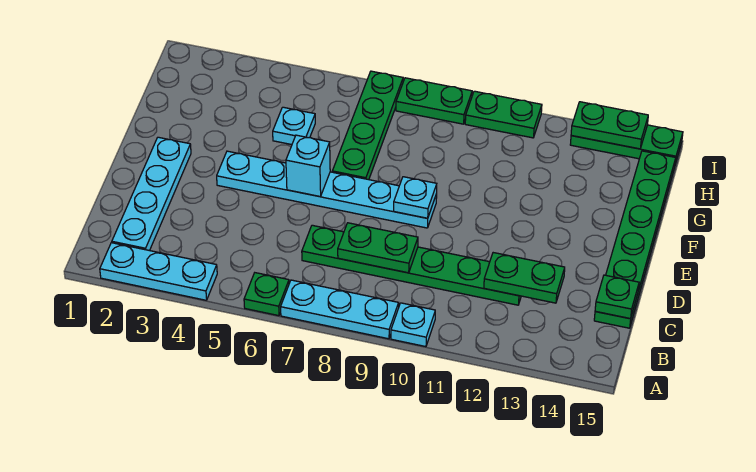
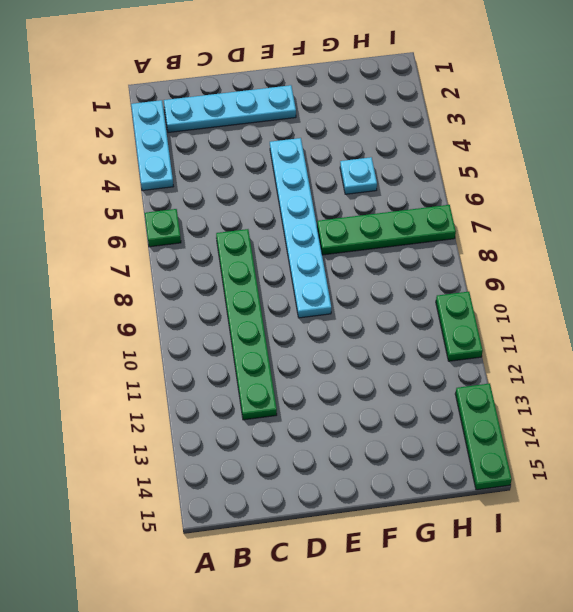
none -> cyan plate A7:A9 level 1
none -> cyan plate A10 level 1
none -> green plate C15:H15 level 1

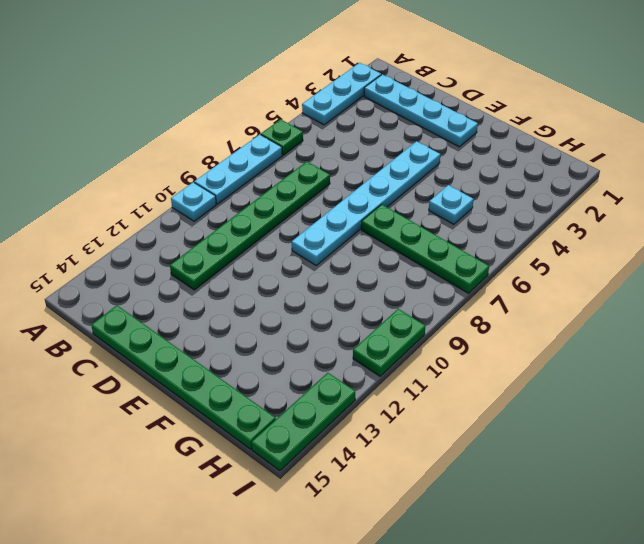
none -> green plate I8:I9 level 1
none -> green plate C8:C9 level 2
none -> green plate C12:C13 level 2

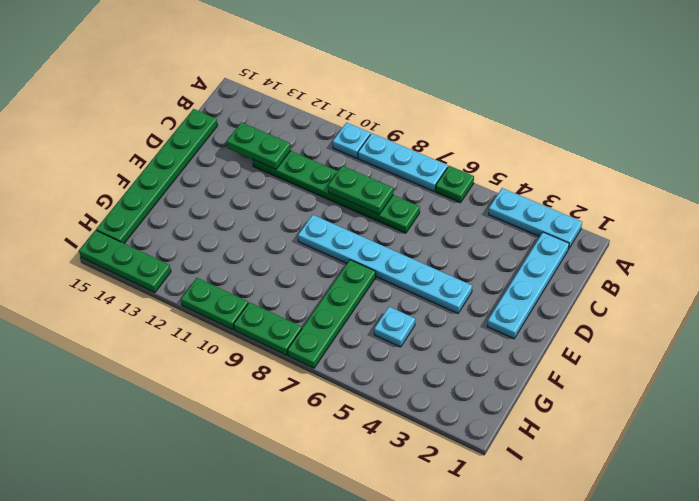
none -> green plate C15 level 2
none -> cyan brick E6 level 2
none -> cyan plate E9 level 2

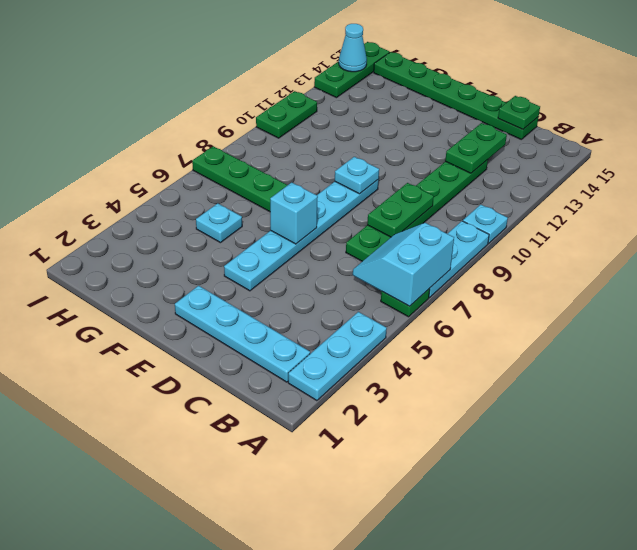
cyan slope A6:B7 level 2 top A -> none
cyan cone I14 level 2 -> green plate I13:I14 level 2
none -> green plate I8:I9 level 1

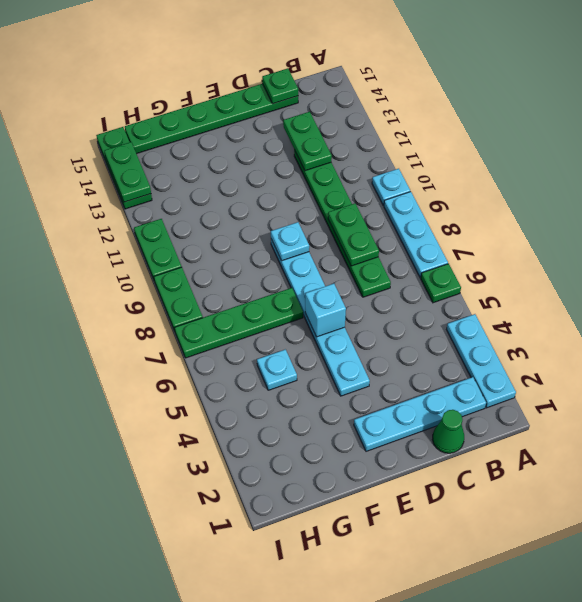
green cone C1 level 1 -> none

